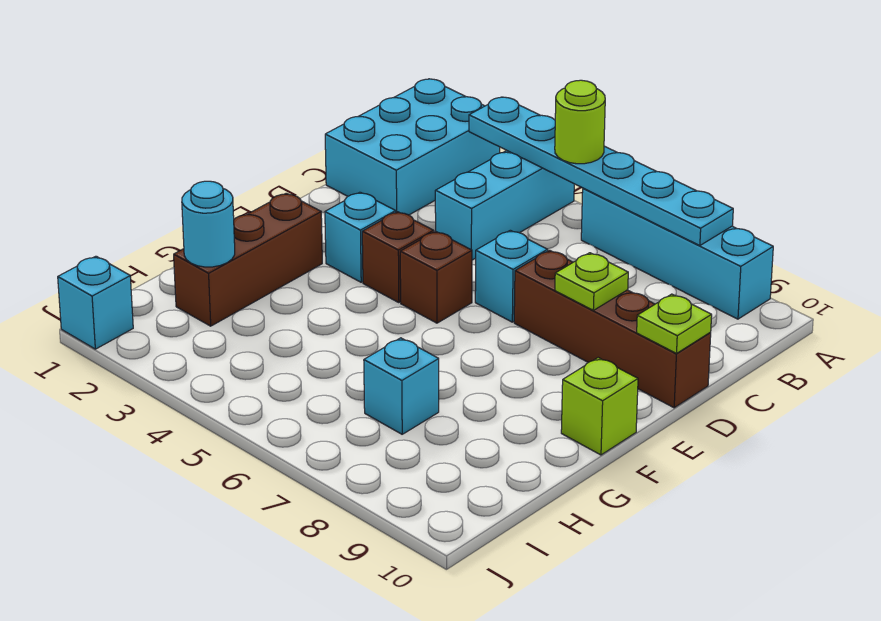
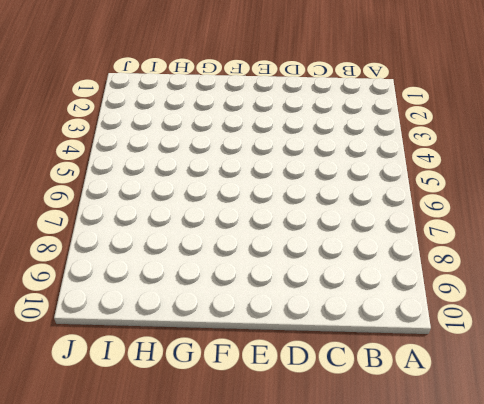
none -> cyan brick A1:C2 level 1
none -> cyan brick A4:C4 level 1
none -> cyan brick A6:A9 level 1

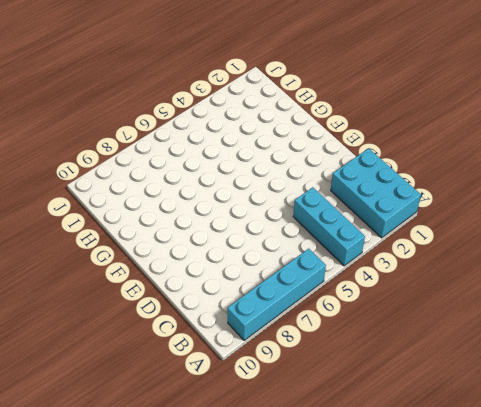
none -> cyan brick D6 level 1
none -> brown brick D7:D10 level 1
none -> cyan brick E3 level 1

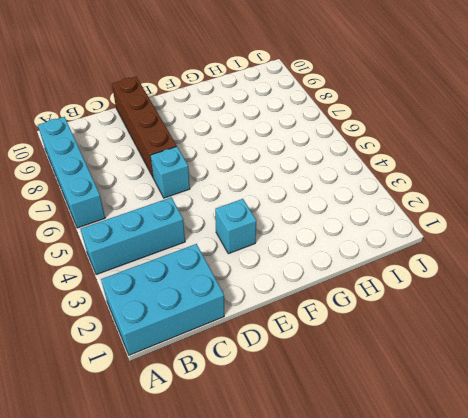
none -> brown brick E4 level 1
none -> brown brick E5 level 1
none -> brown brick F2:H2 level 1

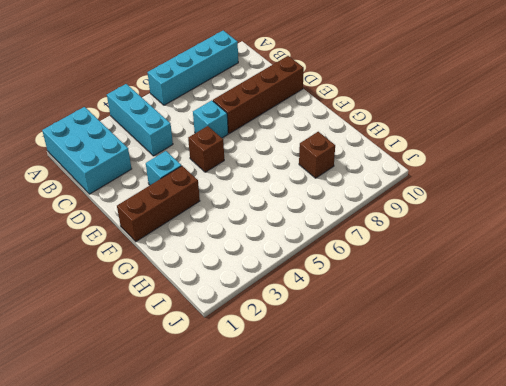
brown brick F1:F3 level 1 -> brown brick F2:H2 level 1
brown brick H8 level 1 -> brown brick E4 level 1
none -> lime brick F10 level 1
none -> cyan brick H7 level 1
none -> cyan brick J1 level 1

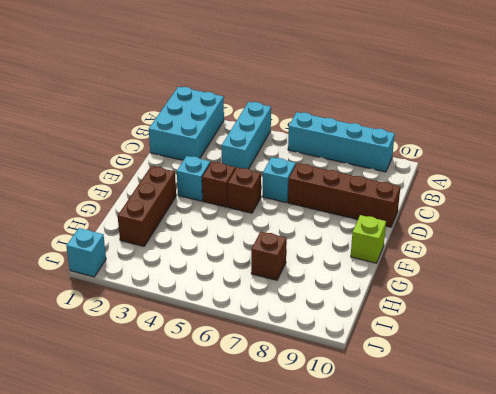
brown brick H7 level 1 -> cyan brick H7 level 1
none -> cyan plate A3:A8 level 2
none -> lime plate D8 level 2
none -> lime plate D10 level 2

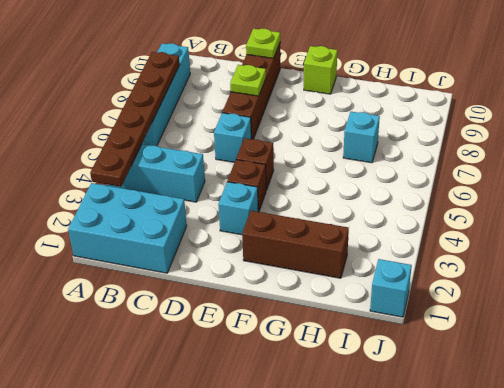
brown plate A3:A8 level 2 -> cyan plate A3:A8 level 2
none -> cyan round brick H2 level 2
none -> lime round brick A5 level 3

